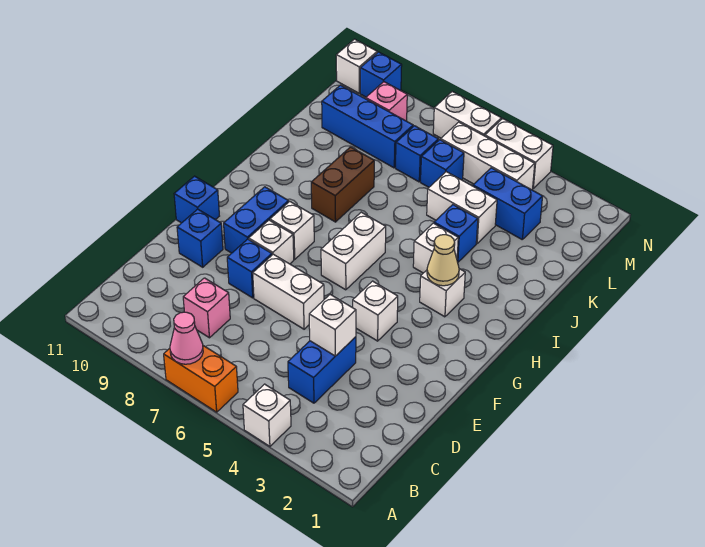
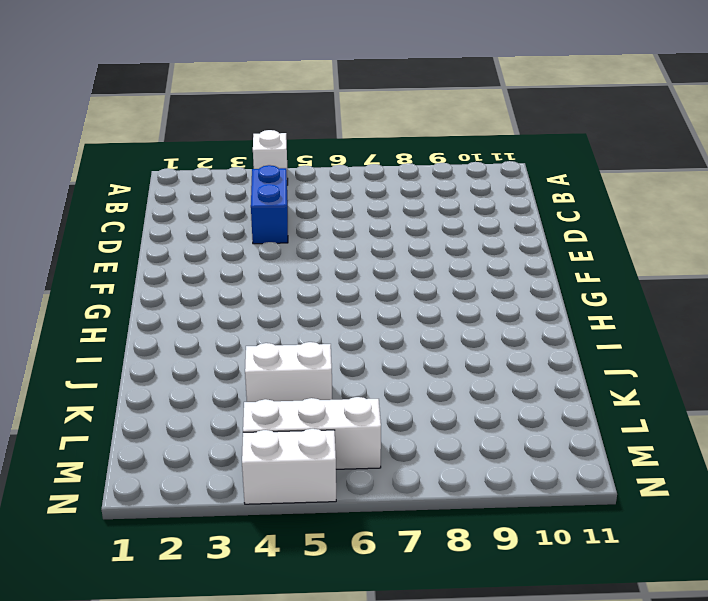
none -> orange brick A6:A7 level 1
none -> pink brick C8 level 1
none -> white brick E6:E7 level 1
none -> blue brick E8 level 1

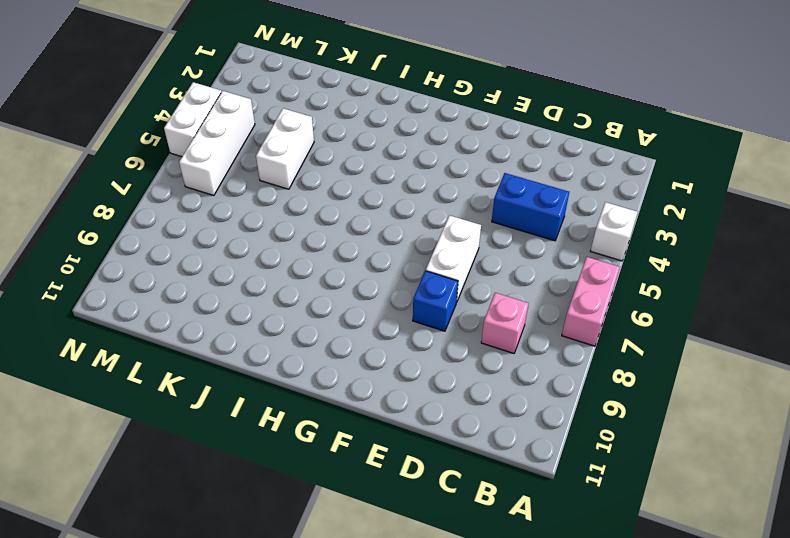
pink brick A6:A7 level 1 -> orange brick A6:A7 level 1
none -> blue brick E10 level 1
none -> white brick F4 level 1
none -> white brick F8 level 1
none -> blue brick F9:G9 level 1

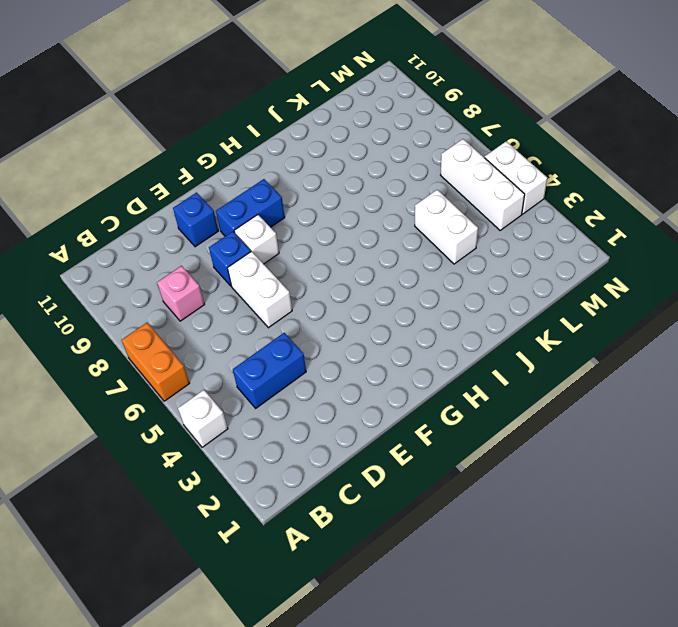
none -> white brick F4 level 1
none -> blue brick F11 level 1
none -> white brick G6:H6 level 1
none -> white brick G8 level 1

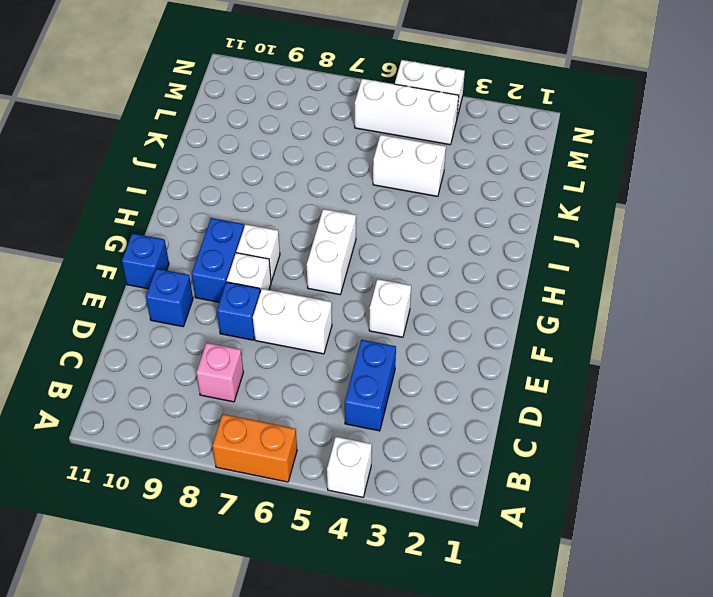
none -> white brick H3 level 1
none -> white brick I4 level 1
none -> brown brick I8:J8 level 1
none -> blue brick J4 level 1

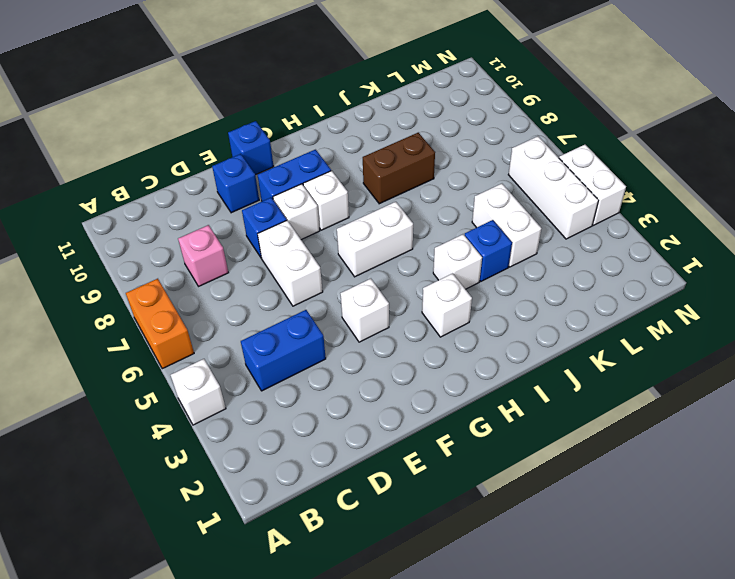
none -> blue brick L3:L4 level 1
none -> blue brick L6 level 1
none -> blue brick L7 level 1
none -> blue brick L8:L10 level 1

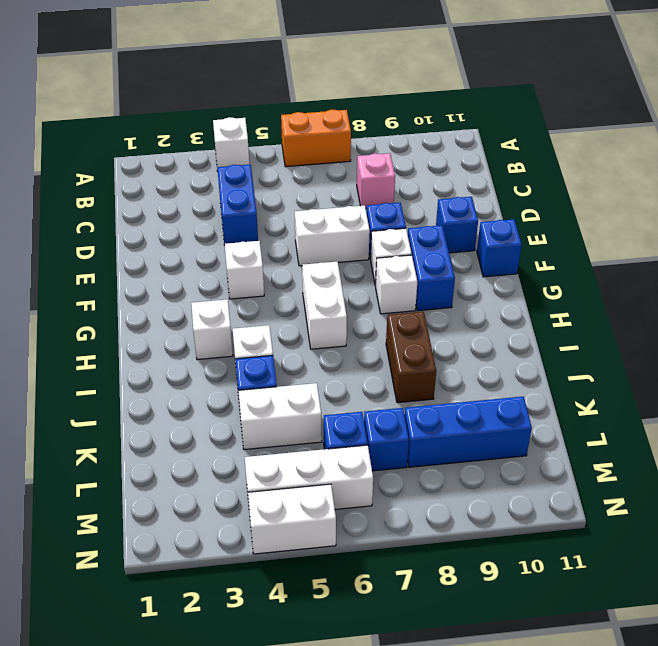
none -> blue brick L3:L4 level 1
none -> pink brick M9 level 1
none -> white brick N6:N7 level 1
none -> blue brick N10 level 1

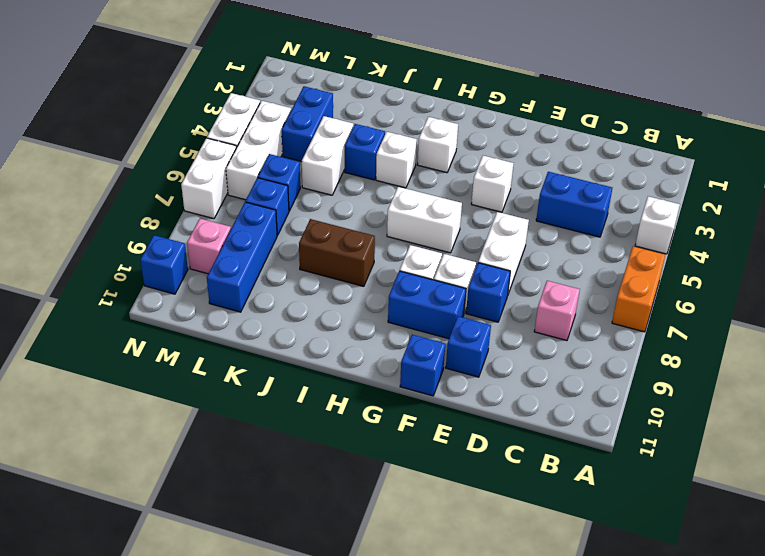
none -> white brick N11 level 1
none -> pink cone A7 level 2
none -> white brick D4 level 2
none -> tan cone H3 level 2

